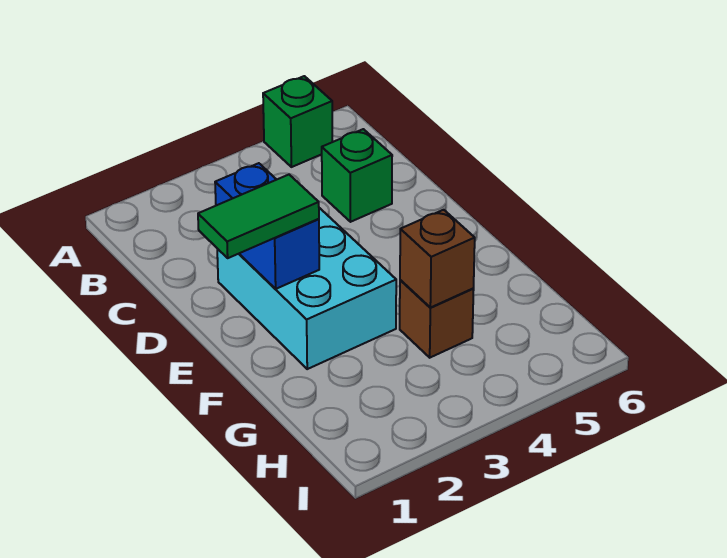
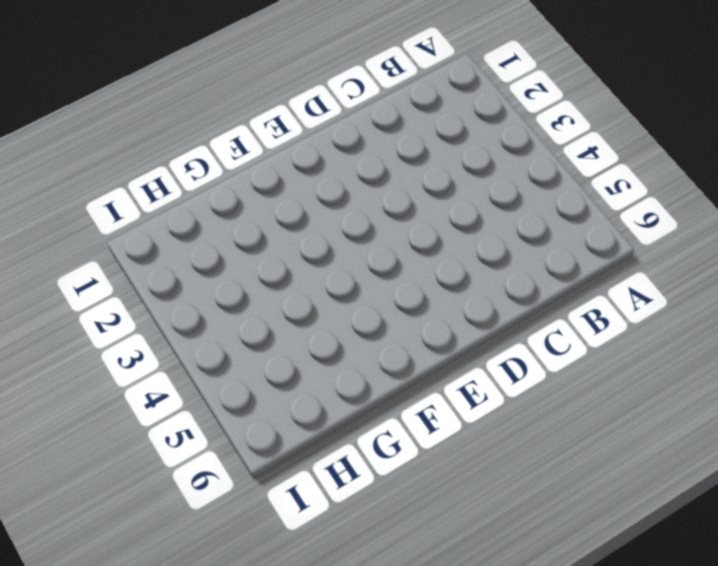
none -> green brick A5 level 1
none -> green brick C5 level 1

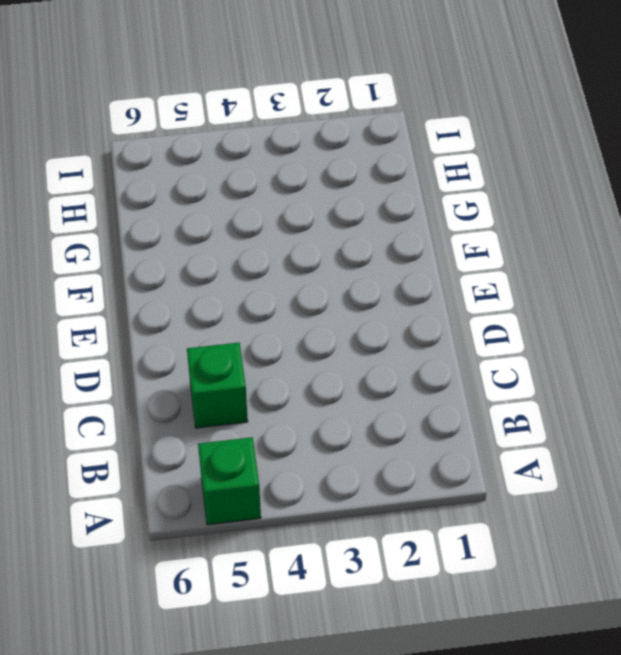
none -> cyan brick D2:F3 level 1
none -> brown brick G4 level 1

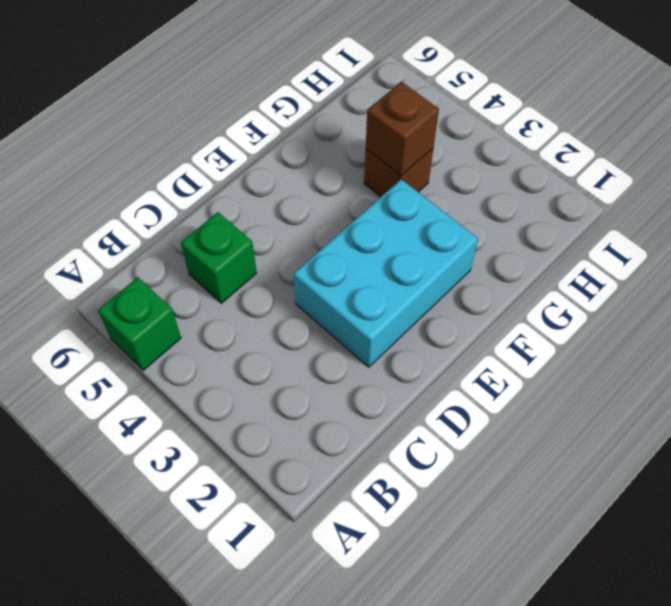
none -> blue brick D2:E2 level 2
none -> green tile E1:E2 level 3

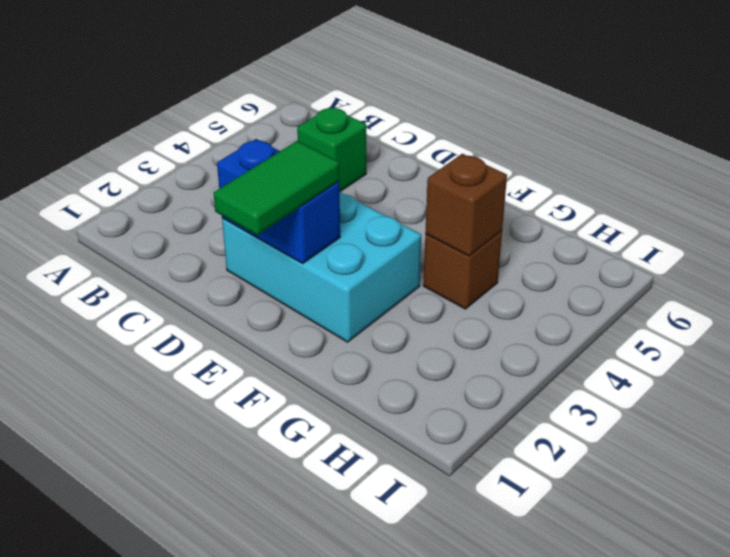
none -> green brick A5 level 1

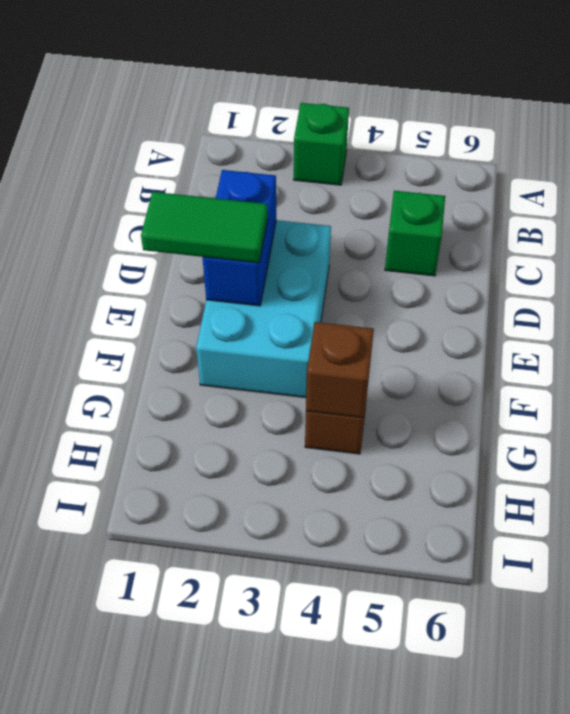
green brick A3 level 1 -> green brick A5 level 1

